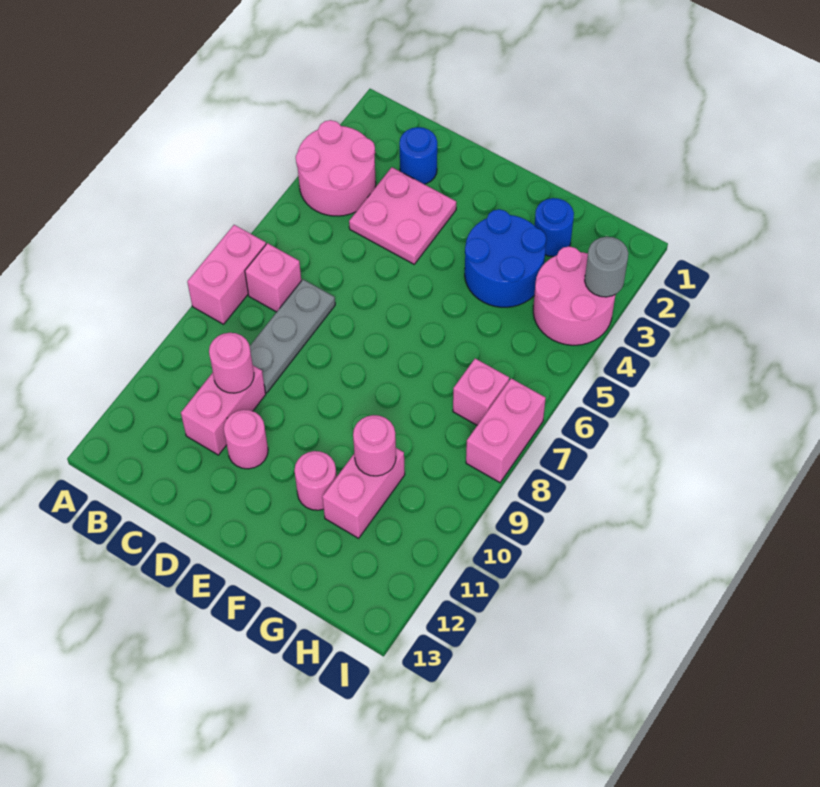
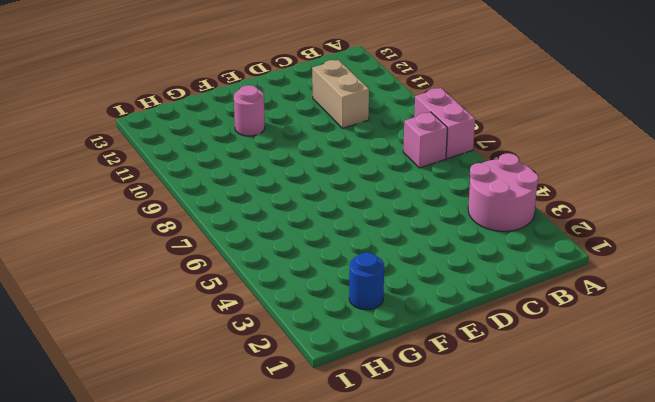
tan brick C10:C11 level 1 -> pink brick C10:C11 level 1
none -> blue round brick C2 level 1
none -> pink plate C3:D4 level 1
none -> grey plate C7:C9 level 1

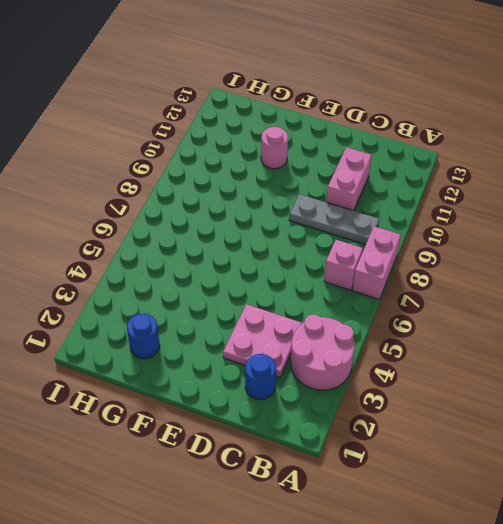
grey plate B9:D9 level 1 -> grey plate C7:C9 level 1
none -> pink round brick D11 level 1
none -> blue round brick F3:G4 level 1
none -> pink brick G10:G11 level 1

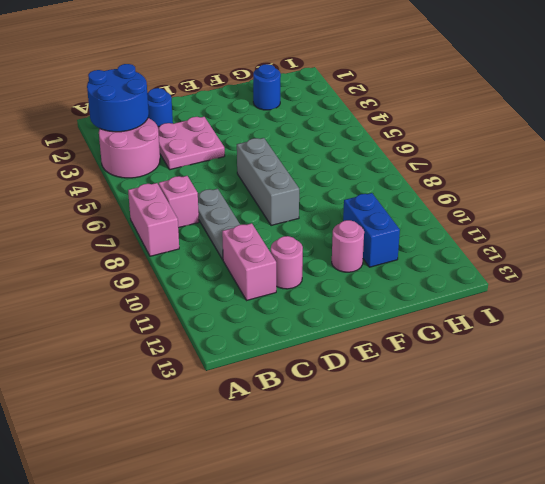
blue round brick A2:B3 level 2 -> blue round brick F3:G4 level 1
grey brick E6:E8 level 1 -> none
blue brick G10:G11 level 1 -> pink brick G10:G11 level 1
none -> pink round brick H3:I4 level 1
none -> pink brick H7 level 1
none -> pink brick I7:I8 level 1

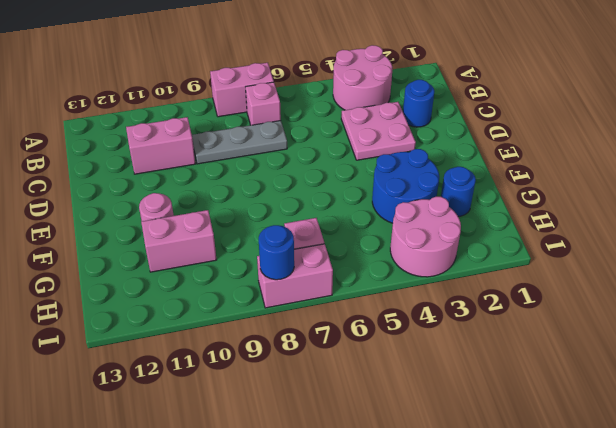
blue round brick I8 level 2 -> none
none -> pink round brick D11 level 1
none -> pink round brick C10 level 2
none -> pink round brick G10 level 2

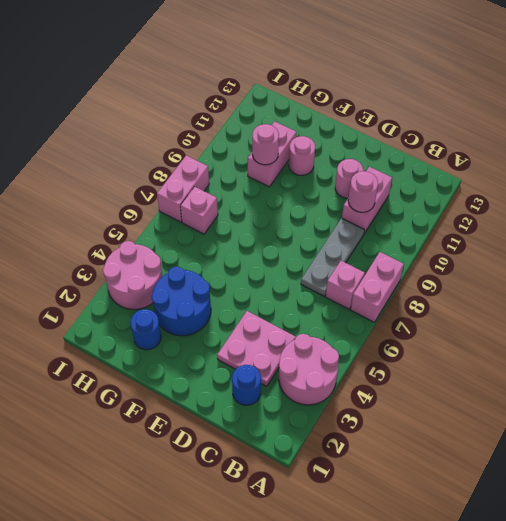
none -> grey round brick I3 level 2

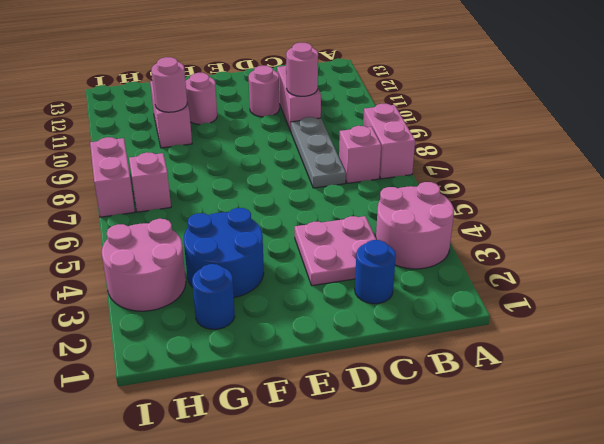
none -> grey round brick I3 level 2

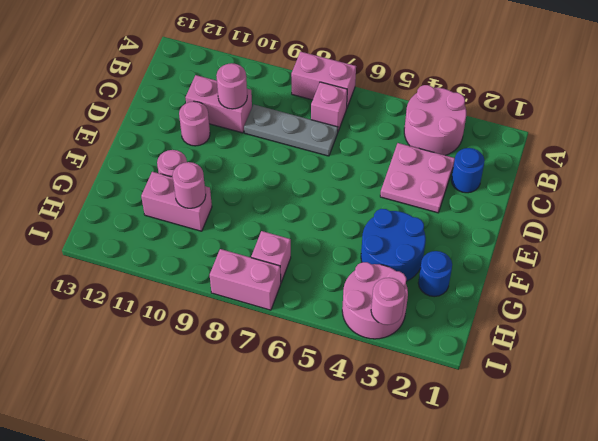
pink round brick I3 level 2 -> grey round brick I3 level 2

